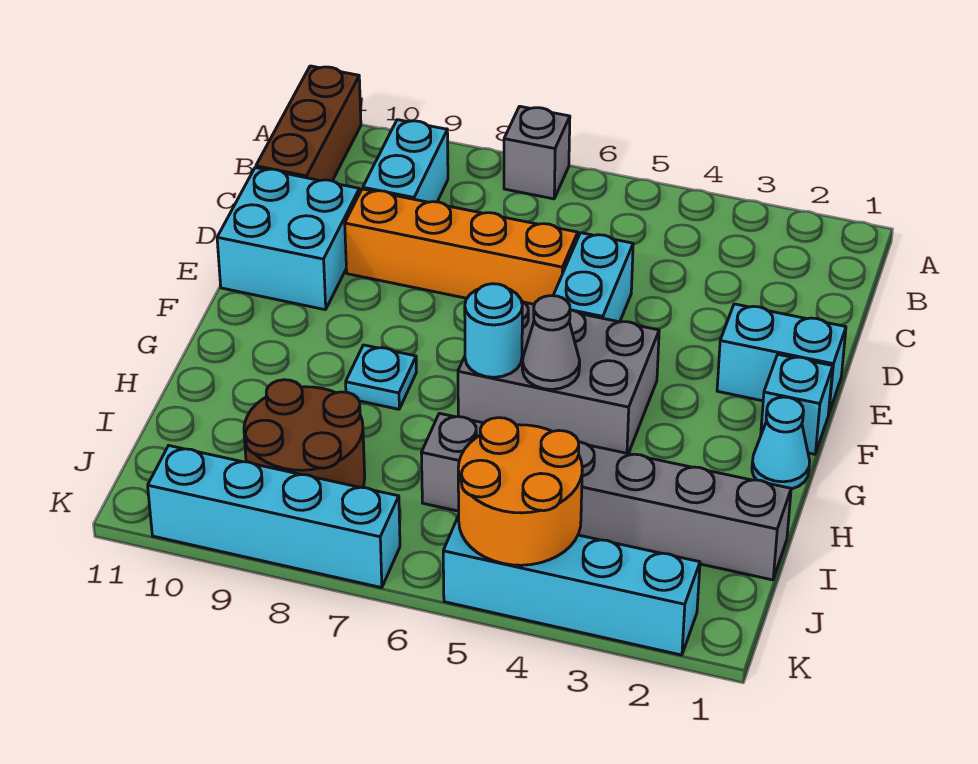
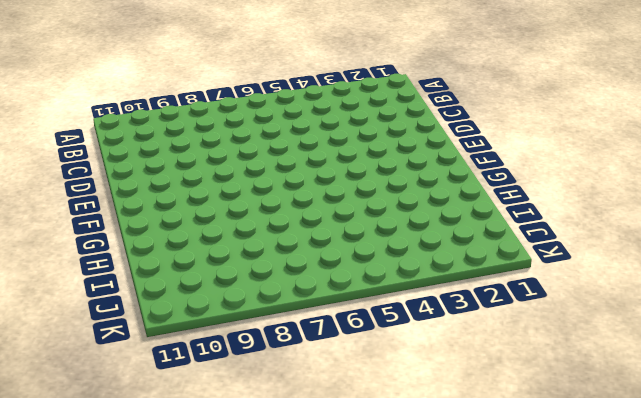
none -> grey brick A7 level 1
none -> brown brick A11:C11 level 1
none -> cyan brick B9:C9 level 1

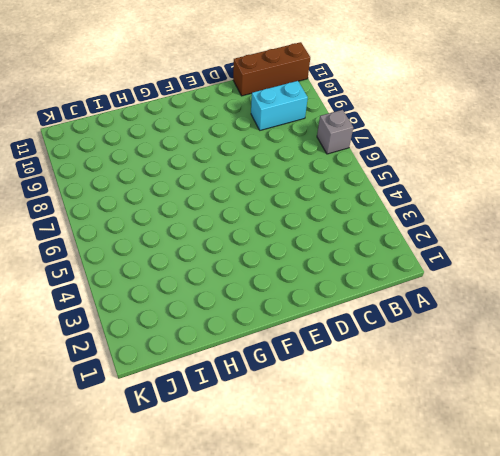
none -> cyan brick D5:E5 level 1
none -> orange brick D6:D9 level 1
none -> cyan brick D10:E11 level 1

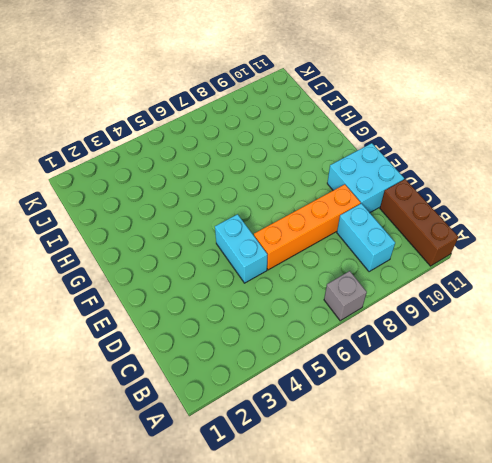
none -> cyan brick E1:E2 level 1
none -> cyan brick F1 level 1
none -> grey brick F4:G6 level 1

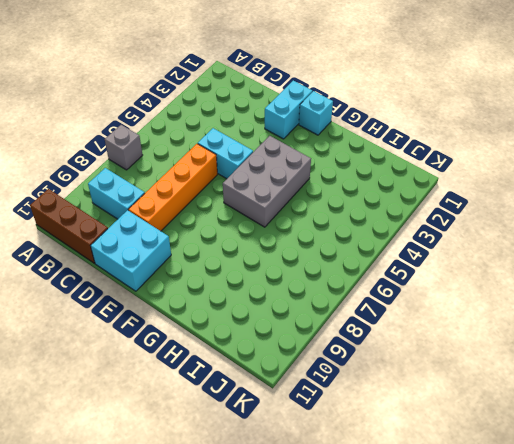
none -> cyan cone G1 level 1
none -> cyan plate G8 level 1
none -> grey brick I1:I6 level 1

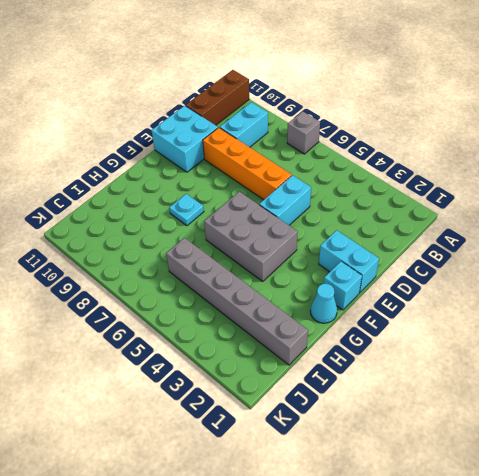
none -> brown round brick I8:J9 level 1
none -> cyan brick K2:K5 level 1
none -> cyan brick K7:K10 level 1

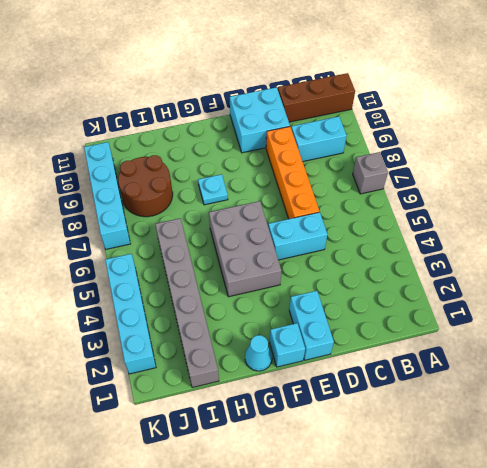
none -> grey cone G5 level 2
none -> cyan round brick G6 level 2
none -> orange round brick J4:K5 level 2

